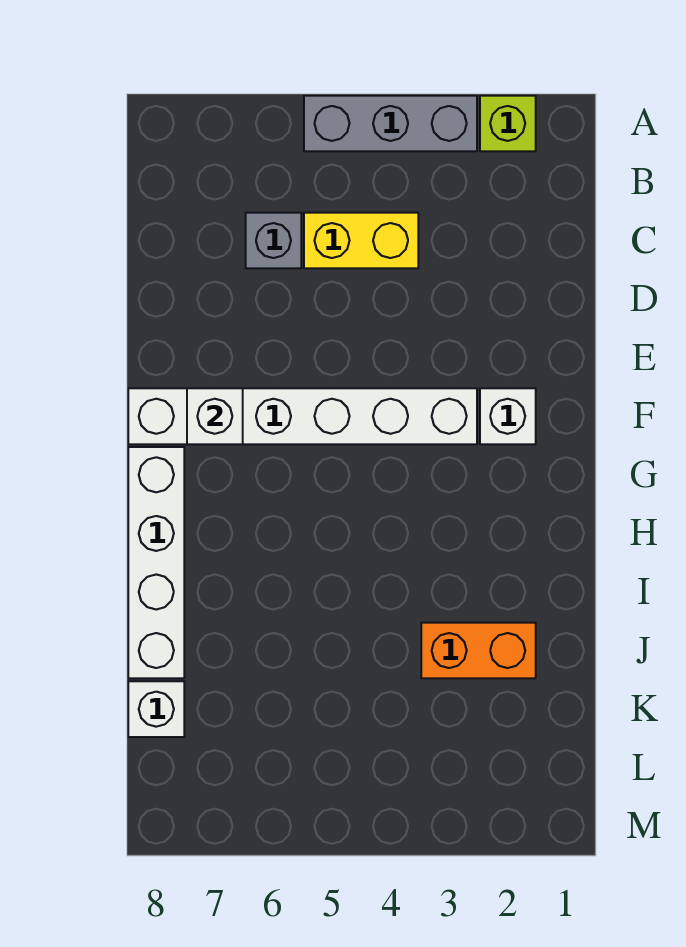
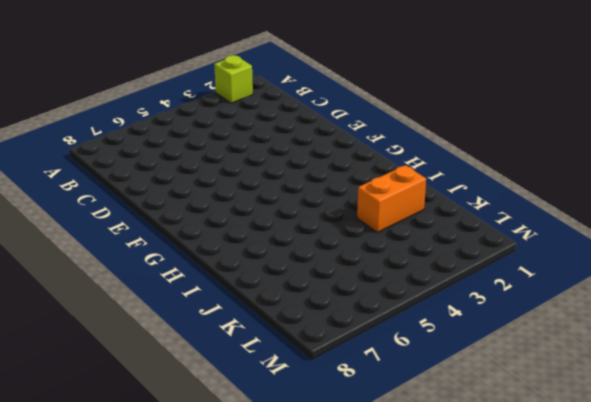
none -> grey brick A3:A5 level 1
none -> yellow brick C4:C5 level 1

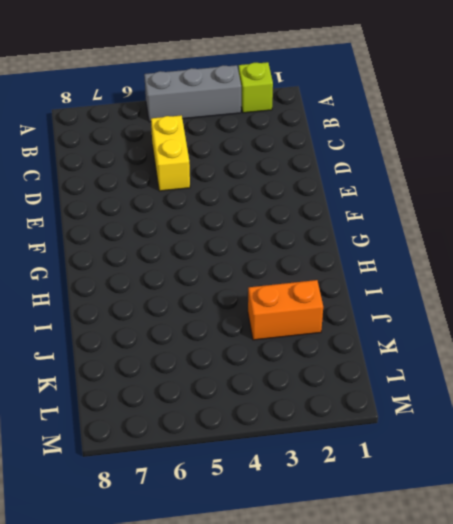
yellow brick C5:D5 level 1 -> yellow brick C4:C5 level 1
none -> grey brick C6 level 1
none -> white brick F2 level 1

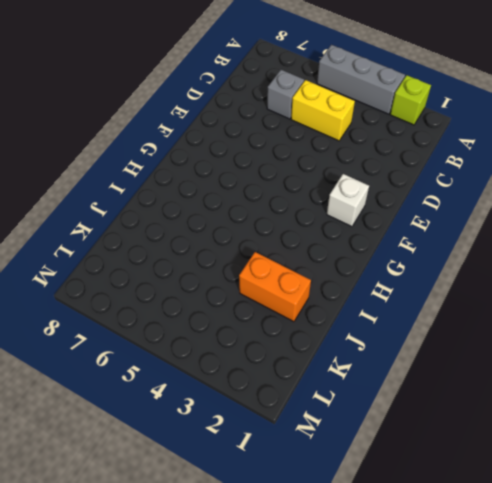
none -> white brick F3:F8 level 1
none -> white brick G8:J8 level 1

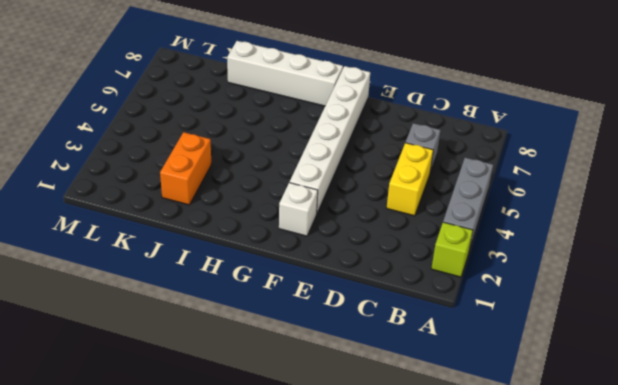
none -> white brick K8 level 1
none -> white brick F7 level 2

